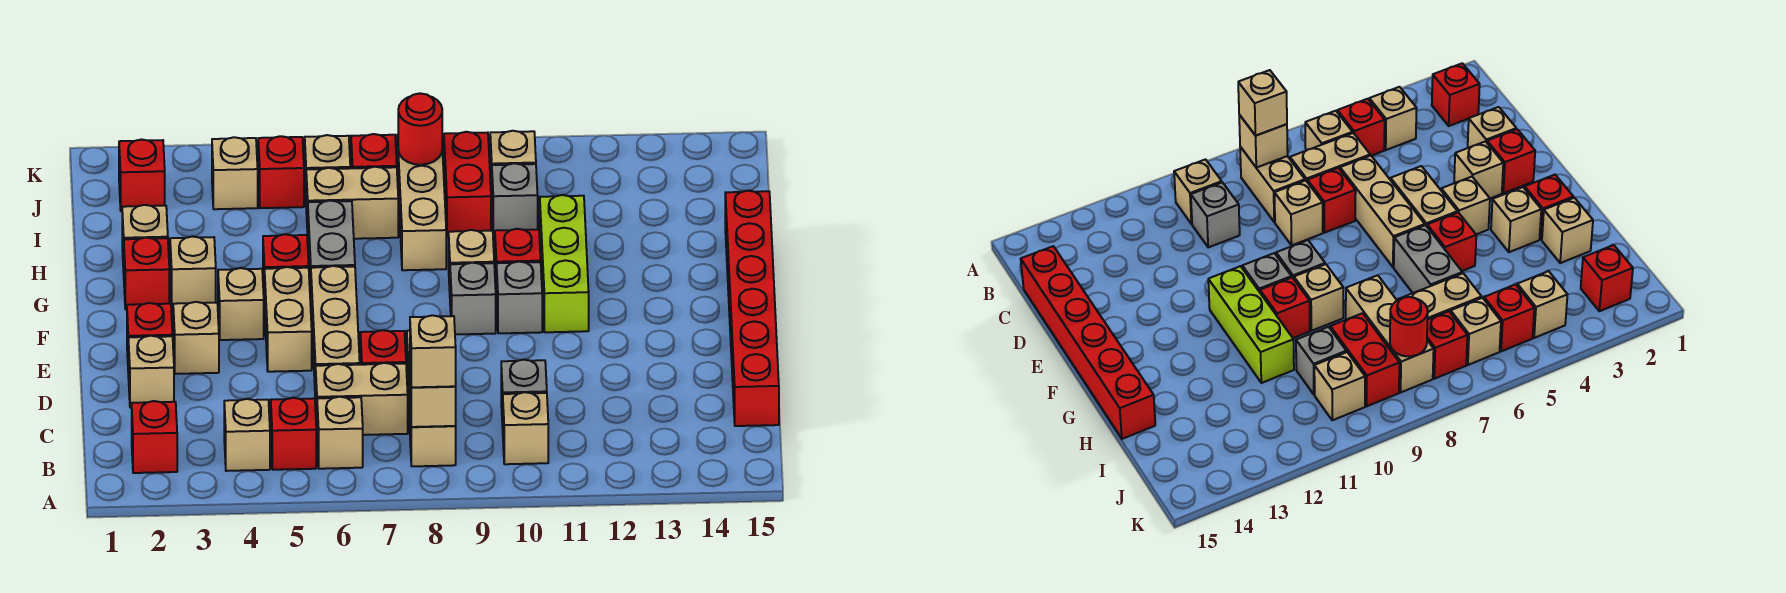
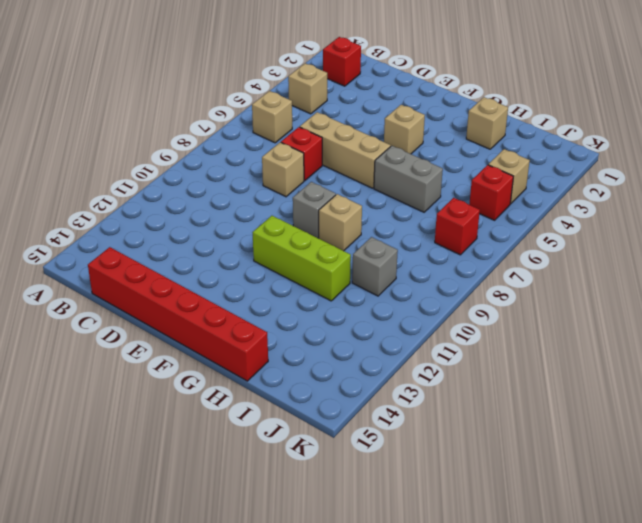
none -> red brick B5 level 1
none -> tan brick B8:C8 level 1
none -> tan brick B10 level 1
none -> tan brick C6:C7 level 1

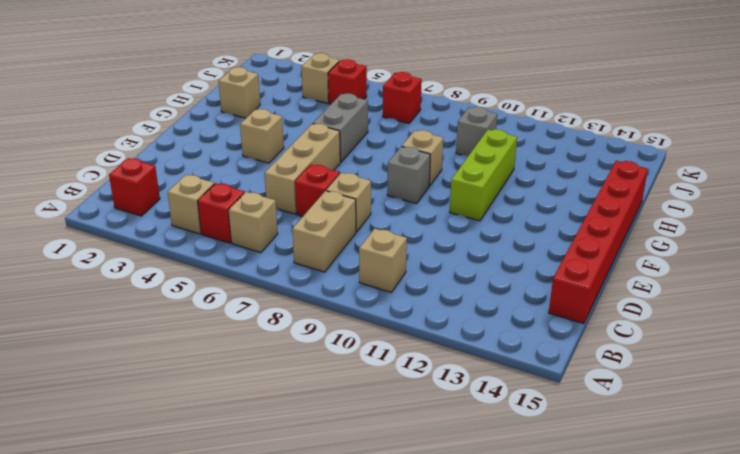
none -> tan brick C6:C7 level 1
none -> grey brick C10 level 1
none -> tan brick D2 level 1
none -> red brick E2 level 1

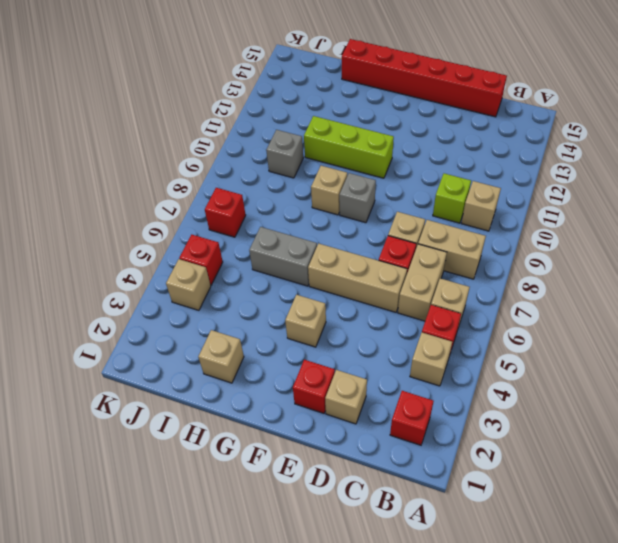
lime brick C10 level 1 -> grey brick C10 level 1
none -> tan brick E3 level 1
none -> tan brick E5:F5 level 1
none -> grey brick F10 level 1
none -> red brick G2 level 1

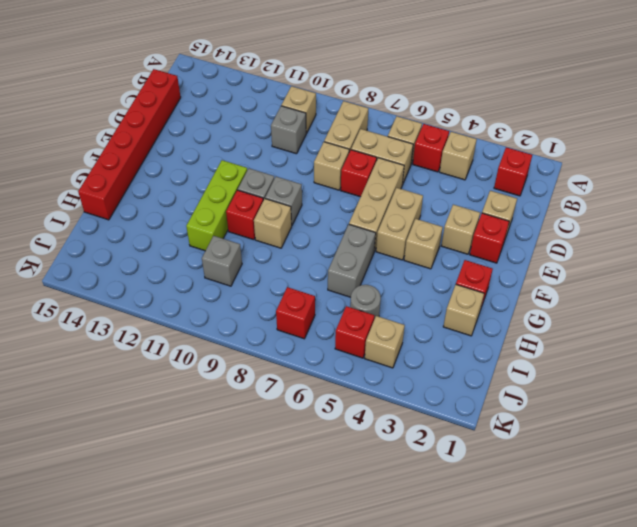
grey round brick I5 level 1 -> none
none -> tan brick G3 level 1
none -> red brick G5 level 1
none -> tan brick H8:J8 level 1
none -> tan brick I6:I7 level 1

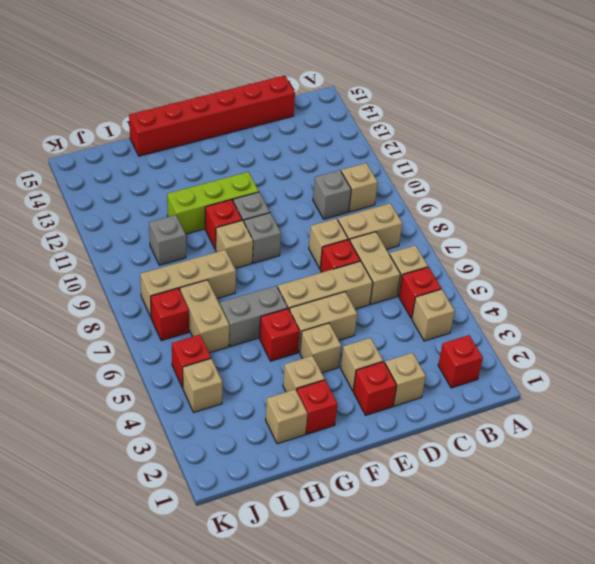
none -> red brick I9:J9 level 1
none -> red brick J2 level 1
none -> tan brick J6 level 1
none -> tan brick J10 level 1

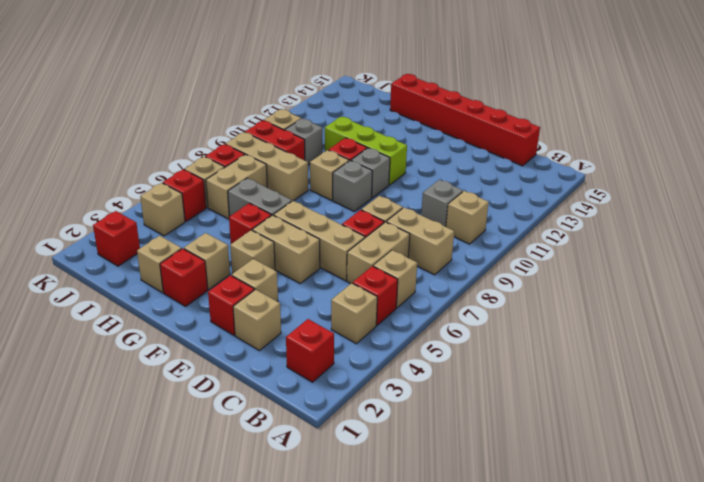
none -> tan brick B8 level 2
none -> red round brick J8 level 2
none -> tan brick B8 level 3

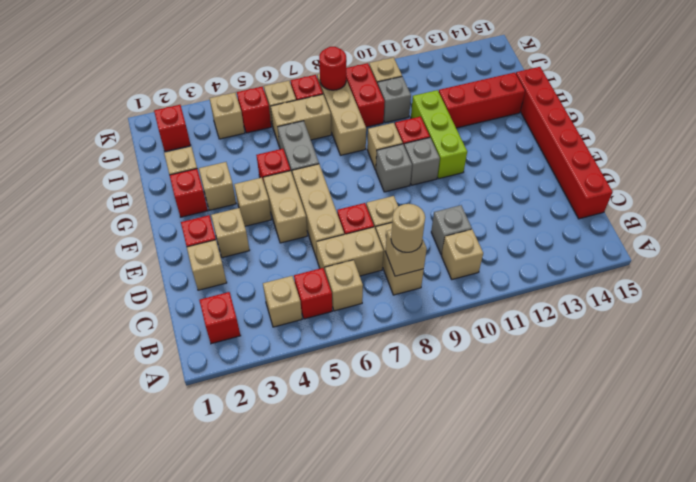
tan round brick B8 level 3 -> tan brick B8 level 3
red brick H12:H14 level 1 -> none

